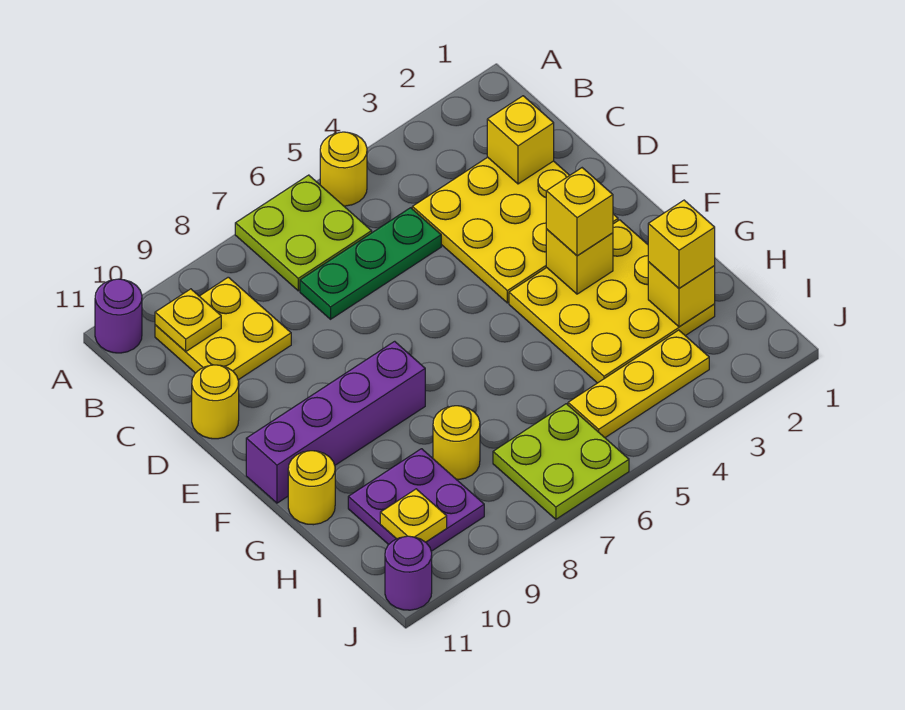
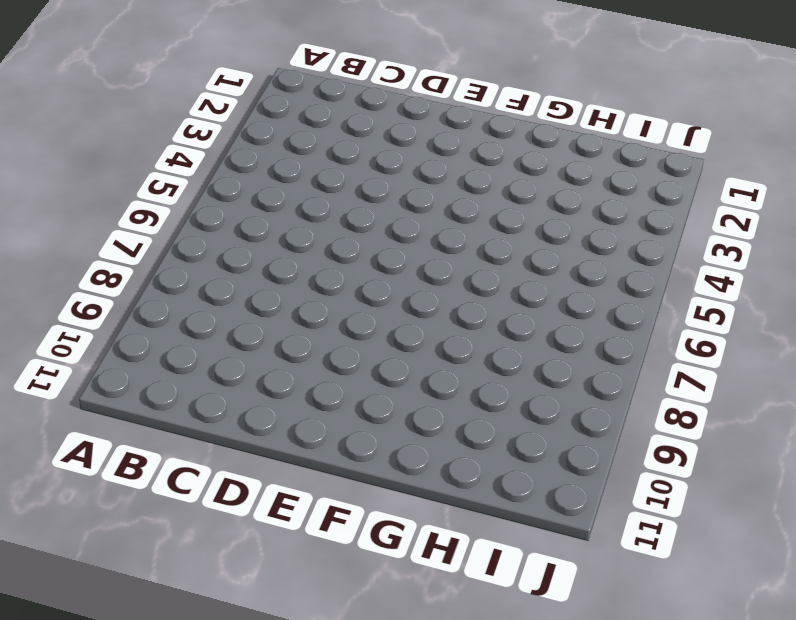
none -> yellow round brick A5 level 1
none -> lime plate A6:B7 level 1
none -> purple round brick A11 level 1

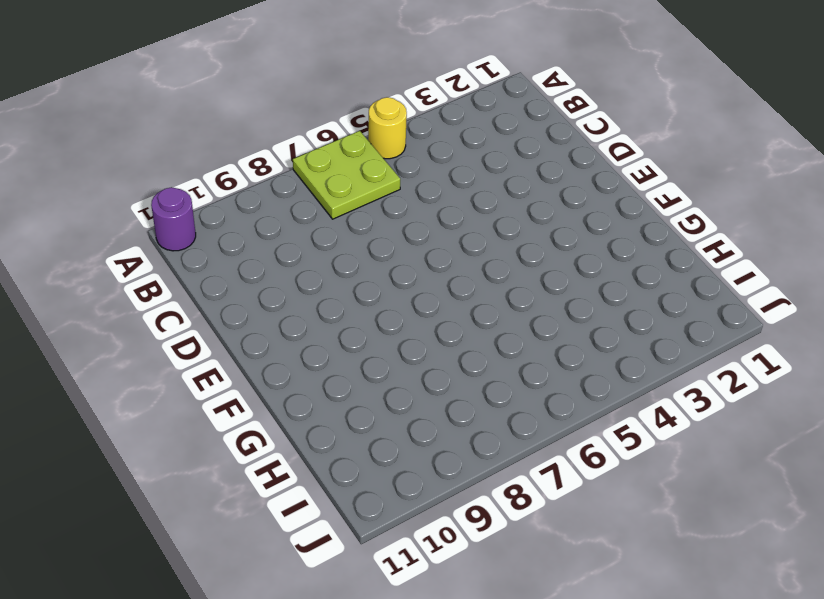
none -> yellow plate B9:C10 level 1
none -> yellow plate C2:E4 level 1
none -> green plate C5:C7 level 1

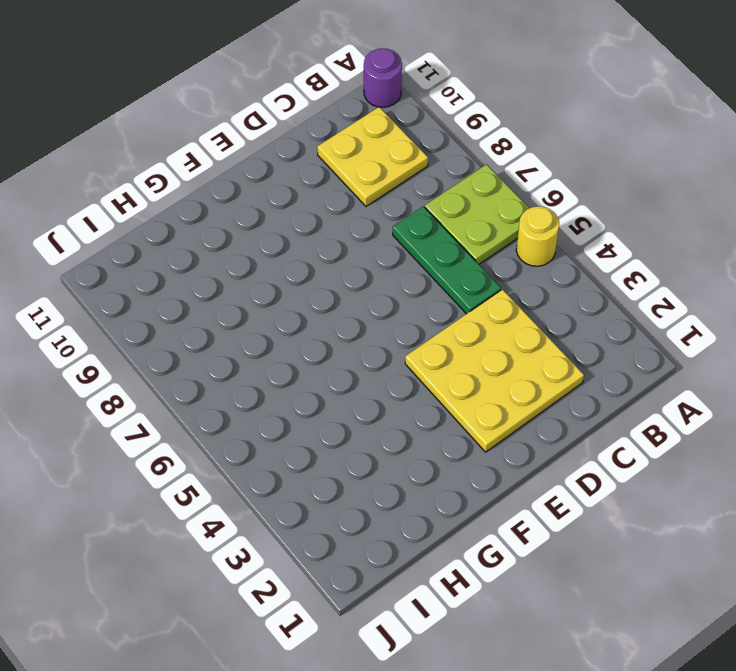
none -> yellow round brick D11 level 1
none -> yellow plate F2:H4 level 1
none -> purple brick F8:F11 level 1

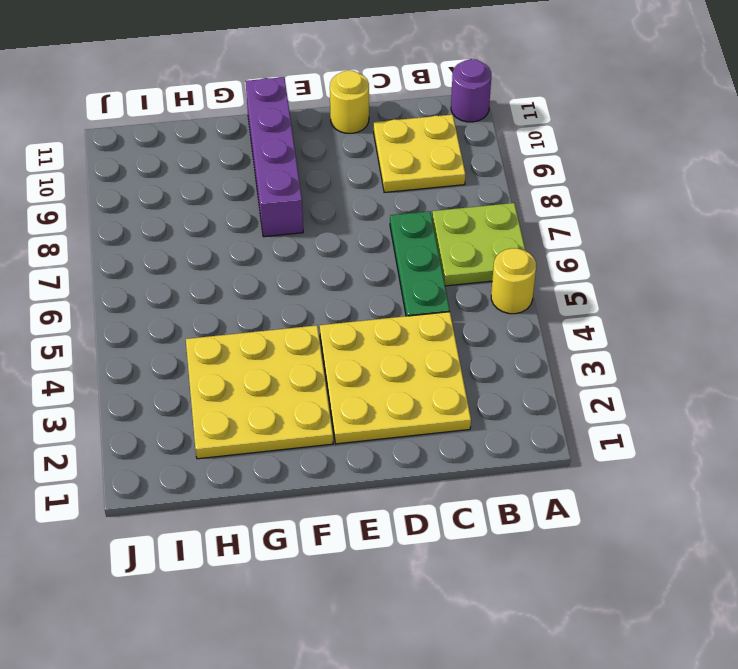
none -> yellow round brick G11 level 1
none -> yellow round brick H8 level 1
none -> purple plate H9:I10 level 1

